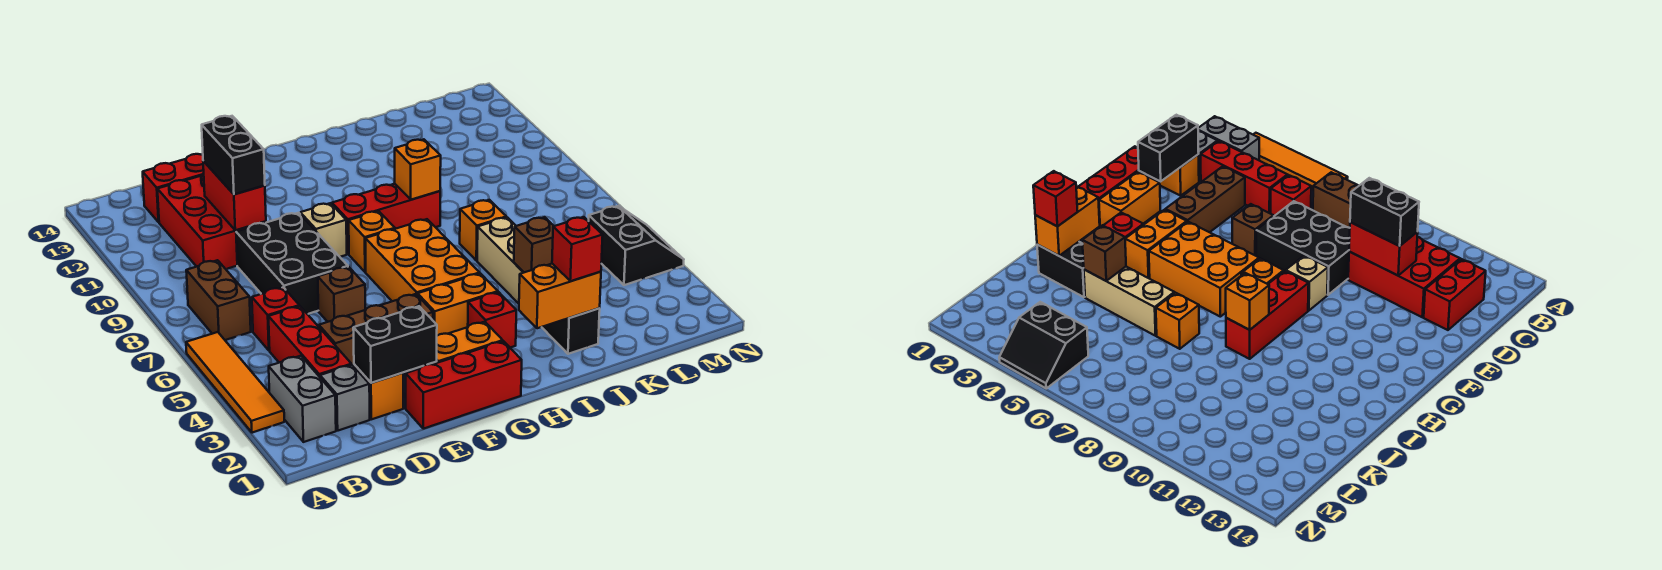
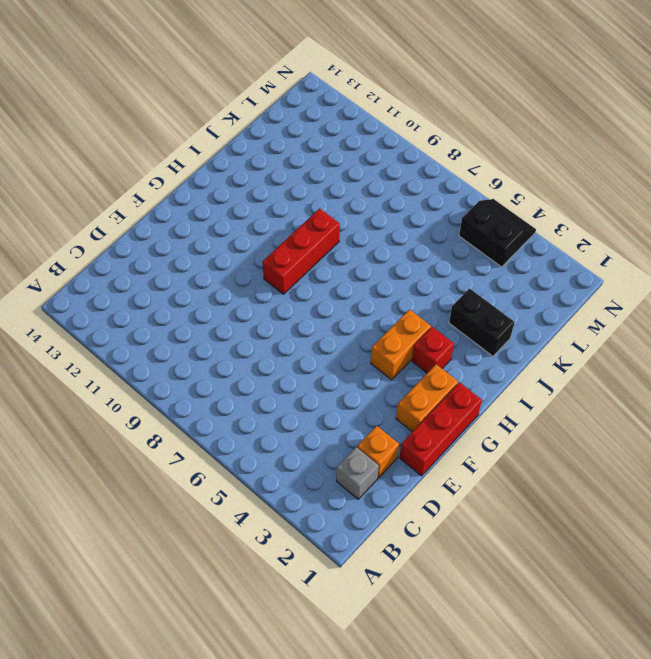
none -> orange tile A3:A6 level 1
none -> grey brick B2:B3 level 1
none -> brown brick B7:B8 level 1
none -> red brick C3:C5 level 1

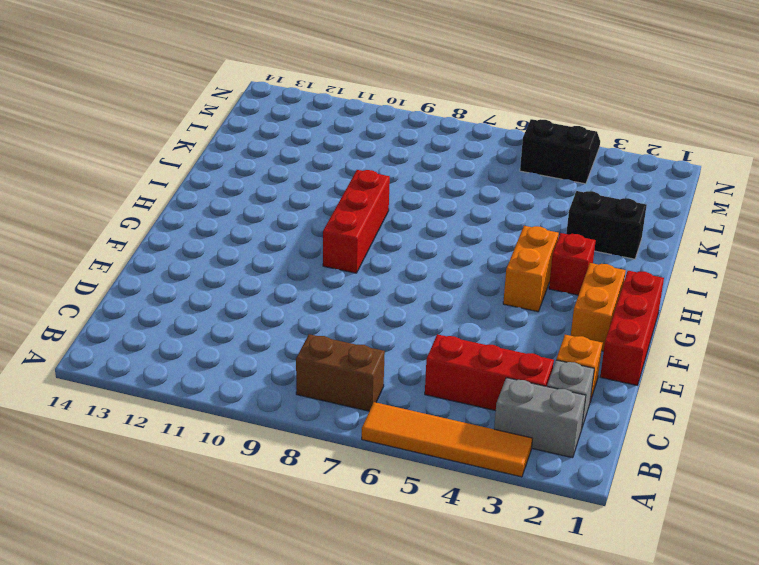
none -> red brick C6 level 1
none -> red brick C10:D12 level 1
none -> red brick C13:D13 level 1
none -> brown brick D4:F4 level 1

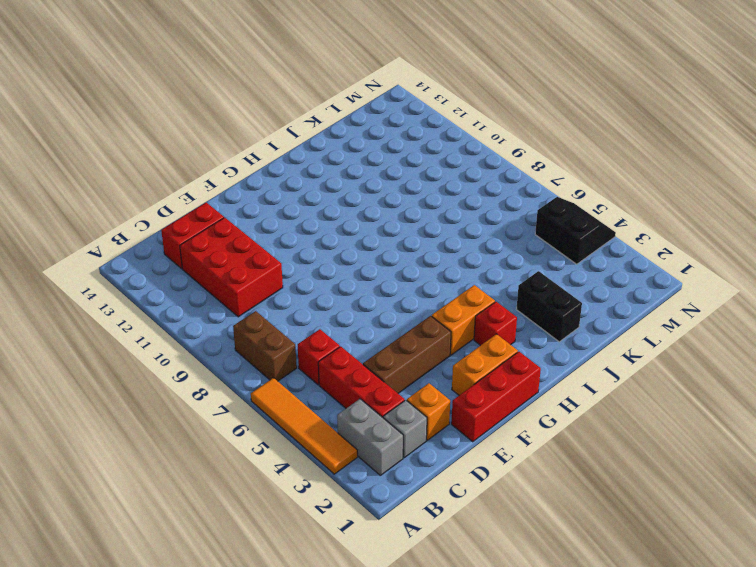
none -> black brick D7:E9 level 1
none -> brown brick E6 level 1
none -> tan brick F9 level 1
none -> orange brick G5:H7 level 1

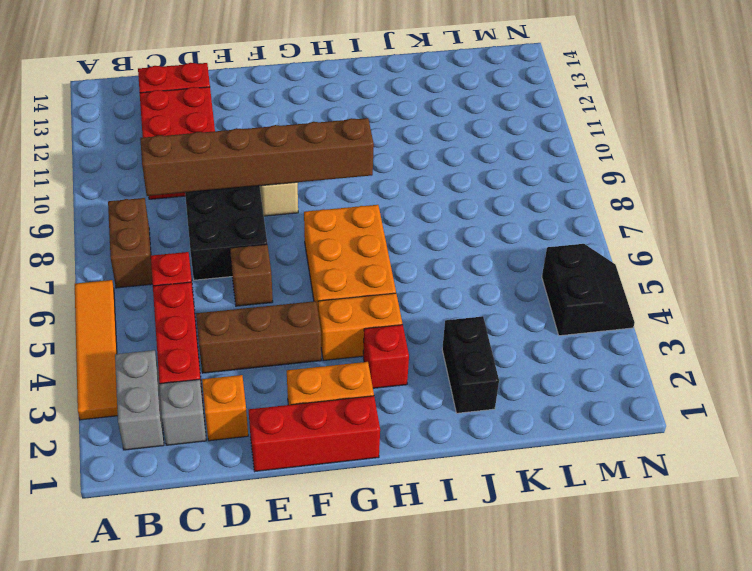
brown brick C9:H9 level 2 -> none
none -> orange brick G8 level 1
none -> red brick G9:I9 level 1
none -> tan brick J4:J6 level 1
none -> orange brick J7 level 1

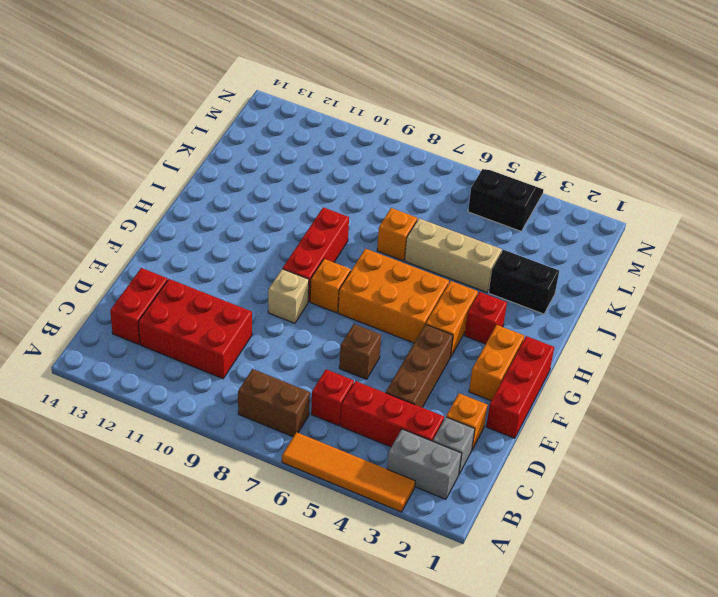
none -> black brick D7:E9 level 1
none -> black brick D2:E2 level 2
none -> red brick D10:D11 level 2
none -> orange brick I2:J2 level 2

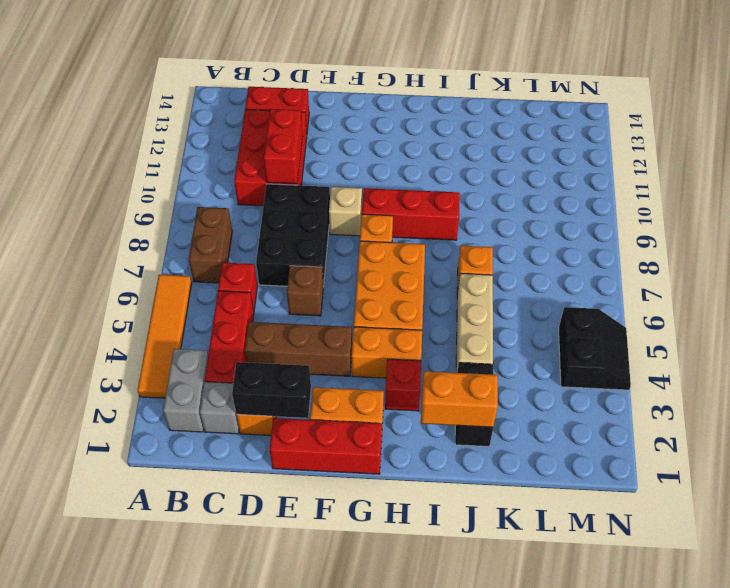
none -> orange brick I9 level 2
none -> brown brick J4 level 2
none -> black brick D10:D11 level 3
none -> red brick J2 level 3

